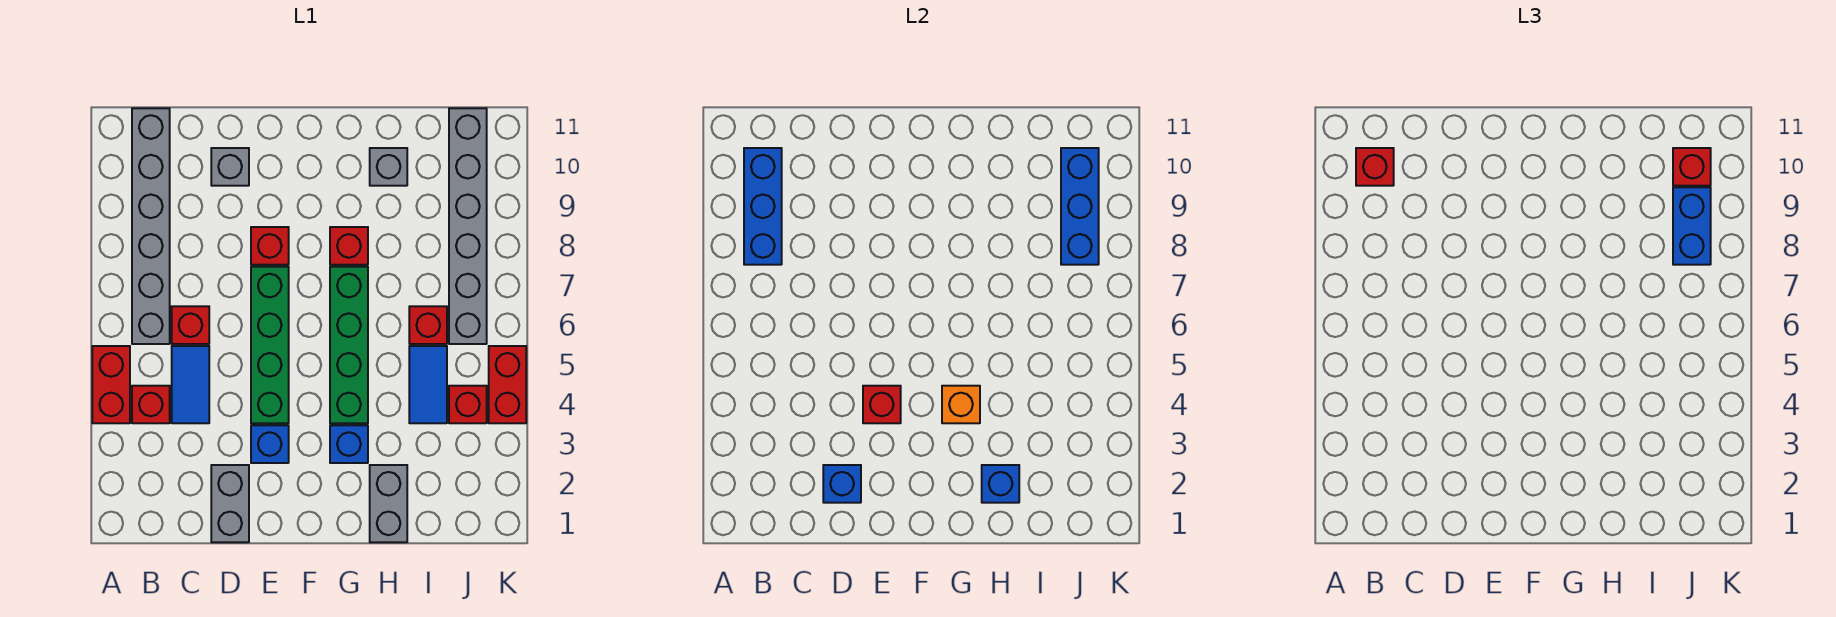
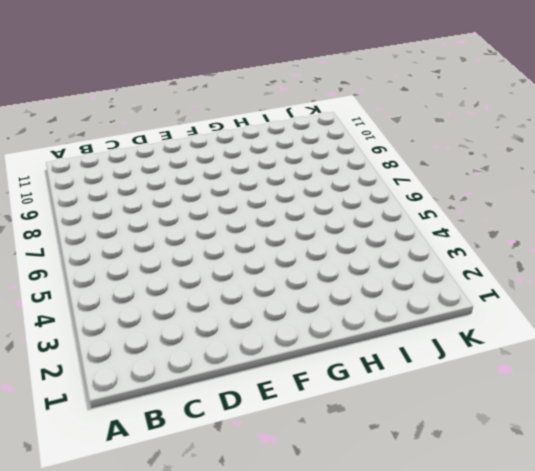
none -> red brick A4:A5 level 1
none -> red brick B4 level 1
none -> grey brick B6:B11 level 1

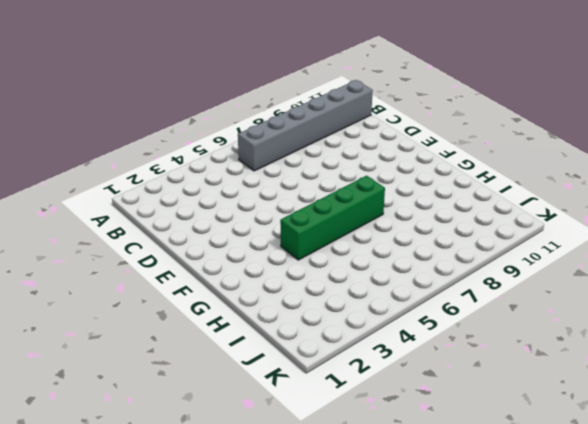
none -> red brick A4:A5 level 1
none -> red brick B4 level 1
none -> blue tile C4:C5 level 1

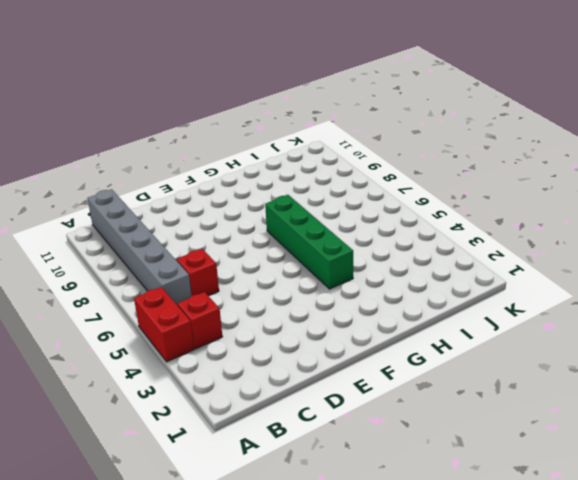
none -> blue tile C4:C5 level 1
none -> grey brick D1:D2 level 1
none -> grey brick D10 level 1

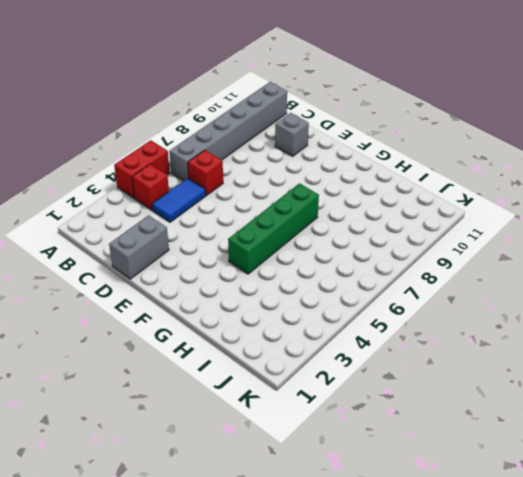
none -> blue brick E3 level 1
none -> green brick E4:E7 level 1
none -> red brick E8 level 1

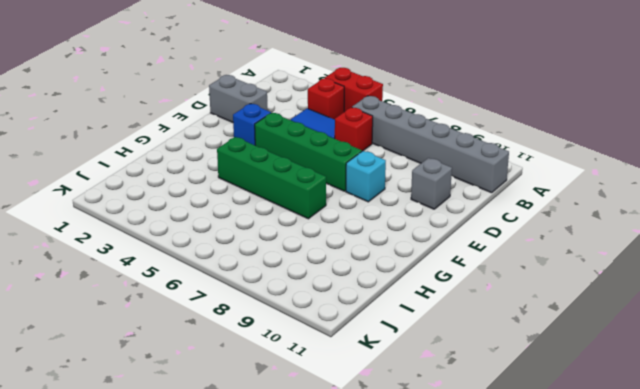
cyan brick E8 level 1 -> red brick E8 level 1
none -> blue brick G3 level 1
none -> red brick G8 level 1
none -> grey brick H1:H2 level 1

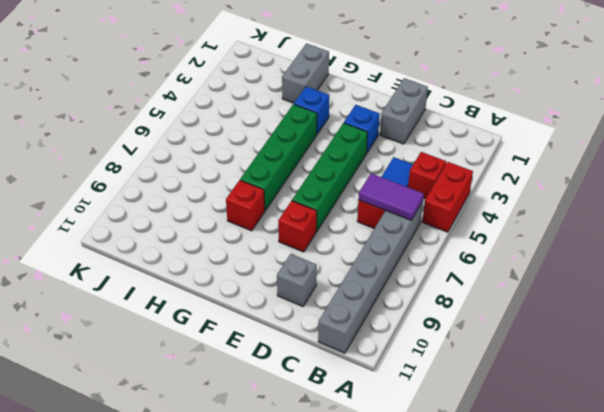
purple tile B6:C6 level 2 -> none
none -> grey brick H10 level 1
none -> blue tile I4:I5 level 1
none -> red brick I6 level 1

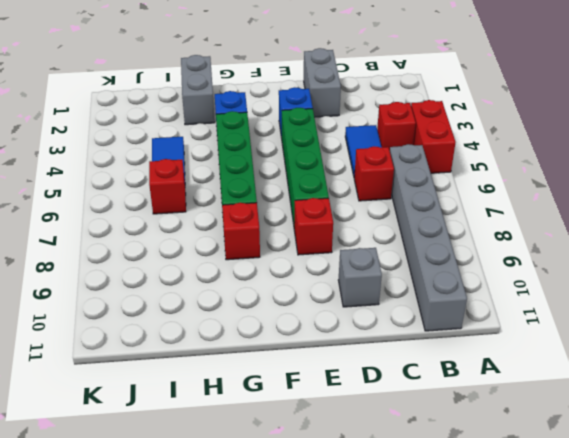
none -> grey brick H10 level 1
none -> red brick J4 level 1
none -> grey brick J6:J11 level 1

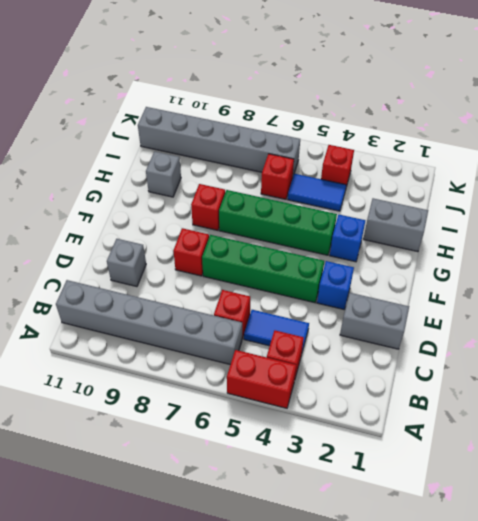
none -> red brick K4:K5 level 1
none -> blue brick B8:B10 level 2
none -> blue brick D2 level 2

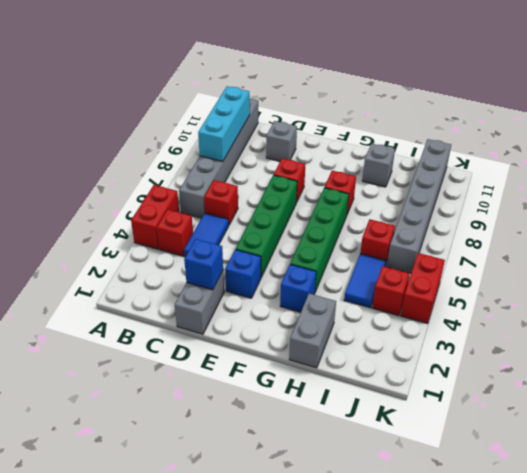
cyan brick B8:B10 level 2 -> blue brick B8:B10 level 2
none -> red brick E4 level 2
none -> orange brick G4 level 2
none -> blue brick H2 level 2

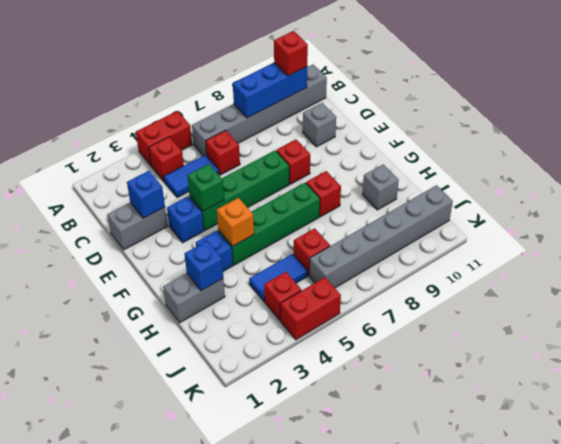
green brick E4 level 2 -> red brick E4 level 2
none -> blue brick J8:J10 level 2
none -> blue brick J8:J9 level 3
none -> red brick J10 level 3

